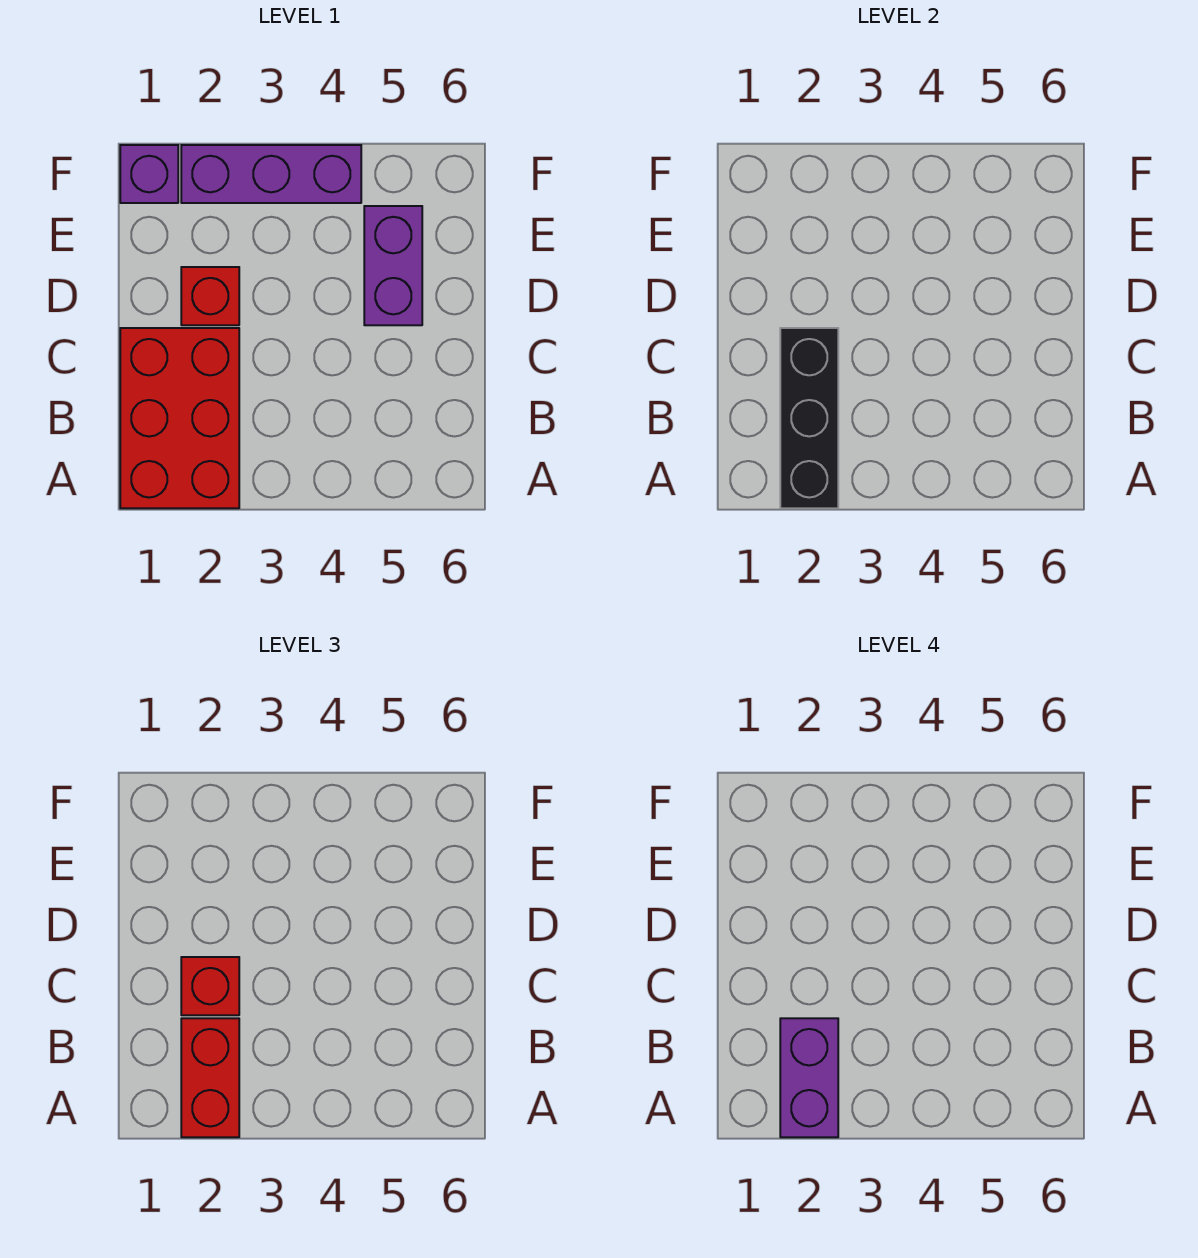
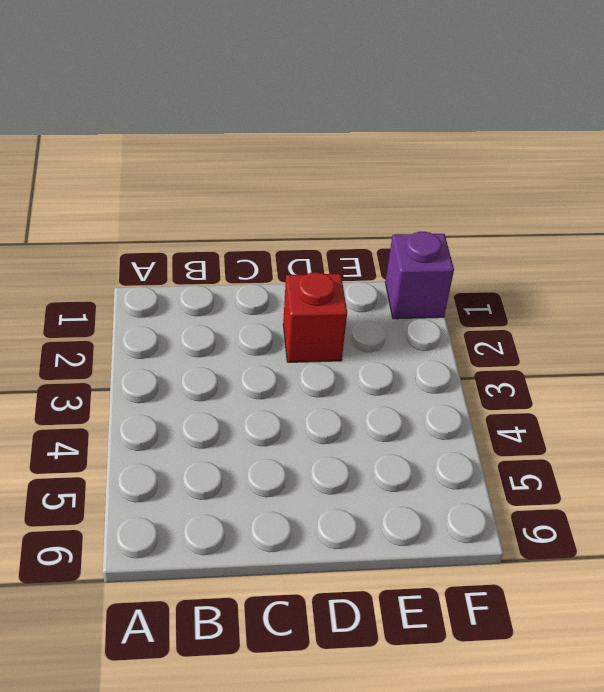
none -> red brick A1:C2 level 1
none -> purple brick D5:E5 level 1

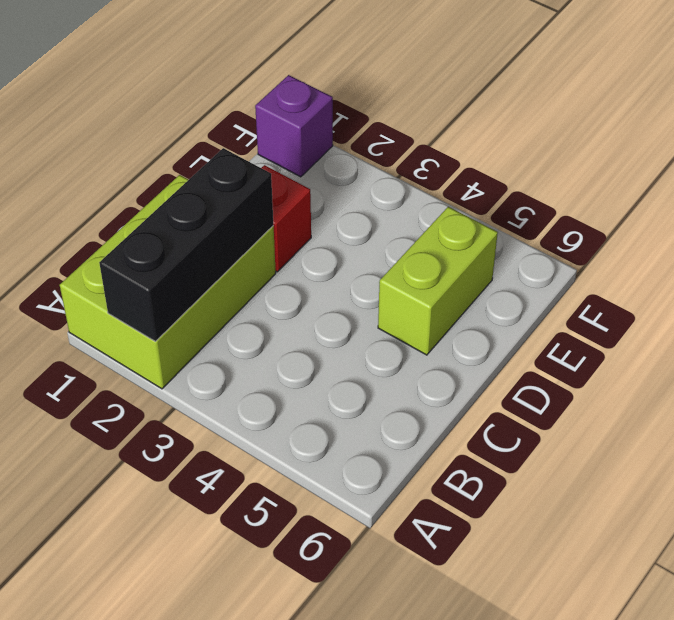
lime brick A1:C2 level 1 -> red brick A1:C2 level 1
lime brick D5:E5 level 1 -> purple brick D5:E5 level 1
none -> purple brick F2:F4 level 1
none -> red brick A2:B2 level 3

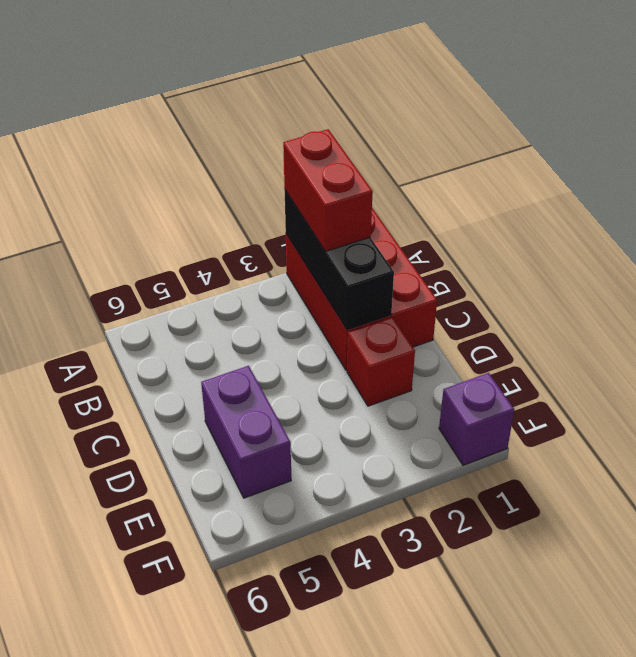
none -> purple brick F2:F4 level 1
none -> red brick C2 level 3

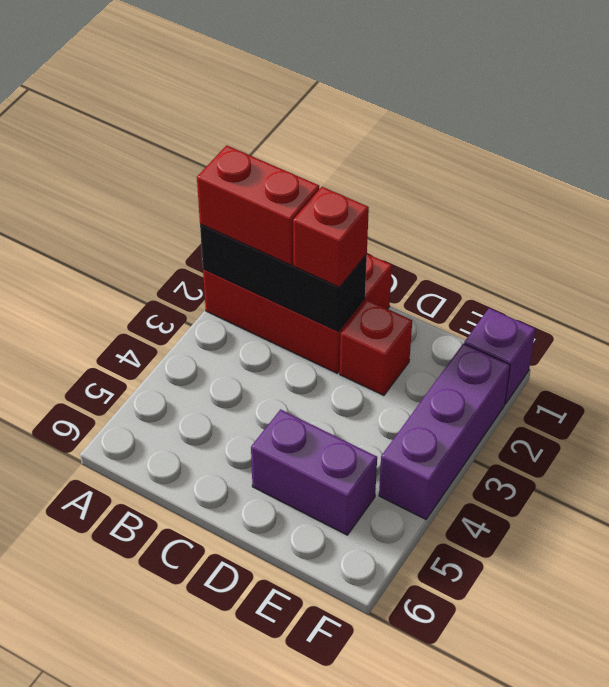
none -> purple brick A2:B2 level 4

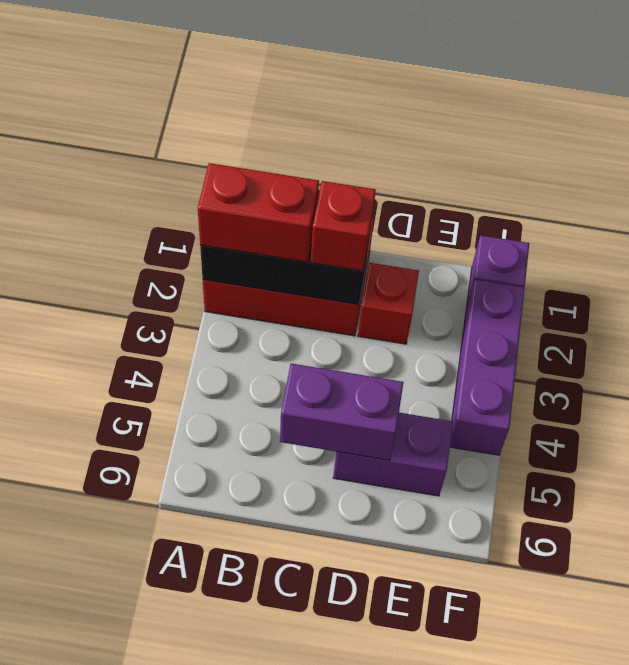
purple brick C5:D5 level 2 -> purple brick A2:B2 level 4

